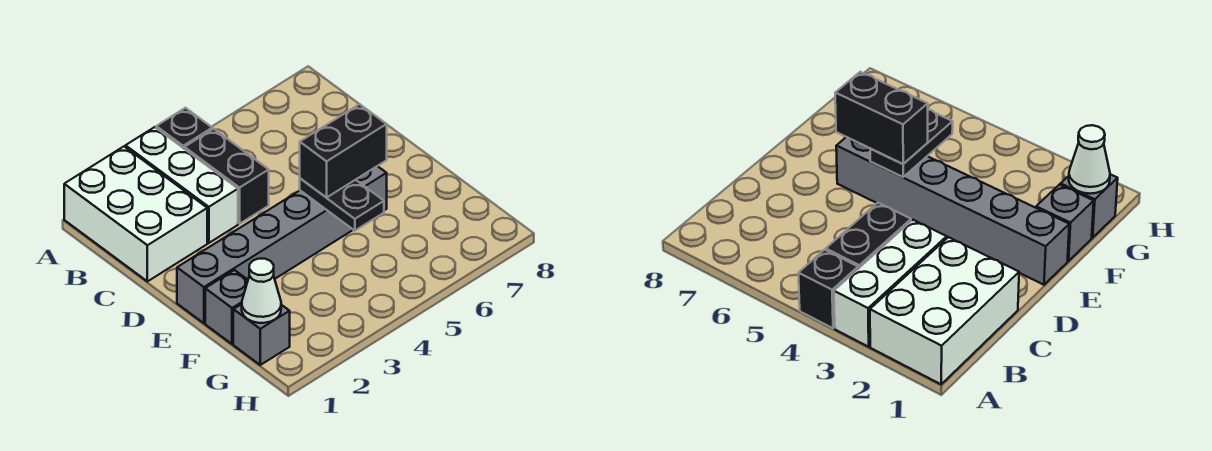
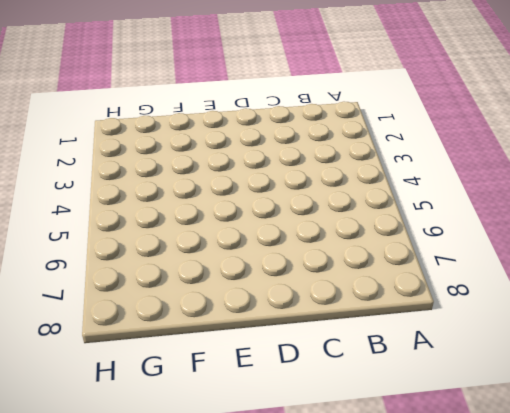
none -> white brick A1:C2 level 1
none -> white brick A3:C3 level 1

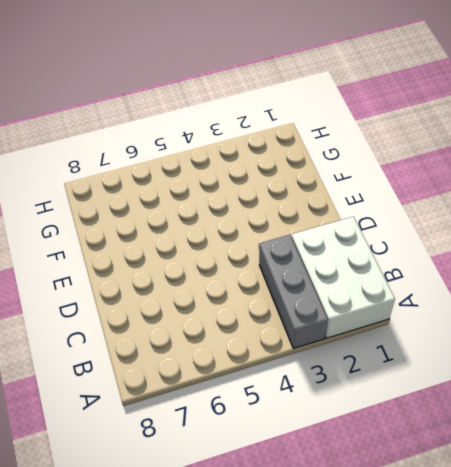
grey brick A3:C3 level 1 -> white brick A3:C3 level 1
none -> black brick A4 level 1
none -> black brick B4:C4 level 1

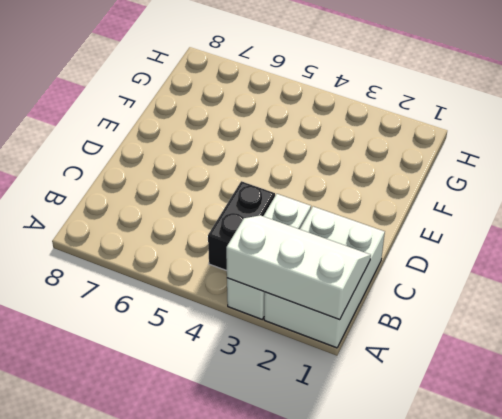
white slope A1:B3 level 2 top A -> none
none -> black brick A4 level 1
none -> grey brick E1:E6 level 1

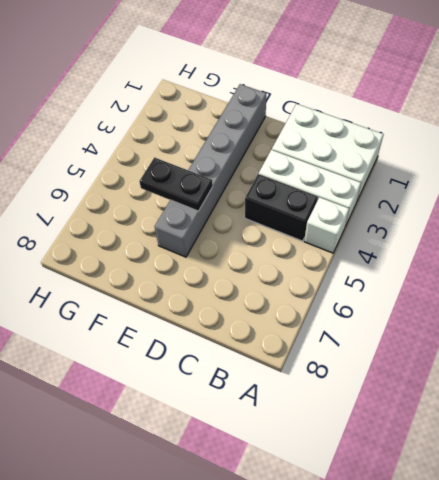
white brick A4 level 1 -> black brick A4 level 1
none -> grey brick F1 level 1
none -> grey brick G1 level 1

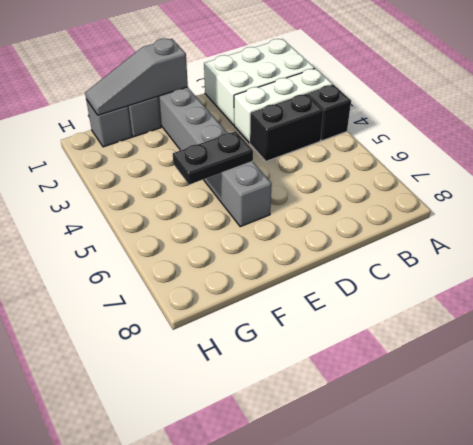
grey slope E1:G1 level 2 top E -> white cone G1 level 2
none -> black brick E5:E6 level 3

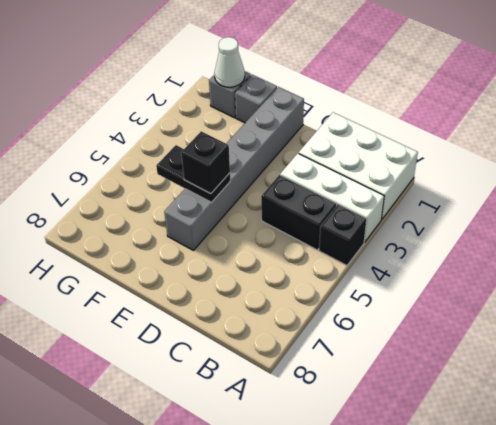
black brick E5 level 3 -> black brick E5:E6 level 3

